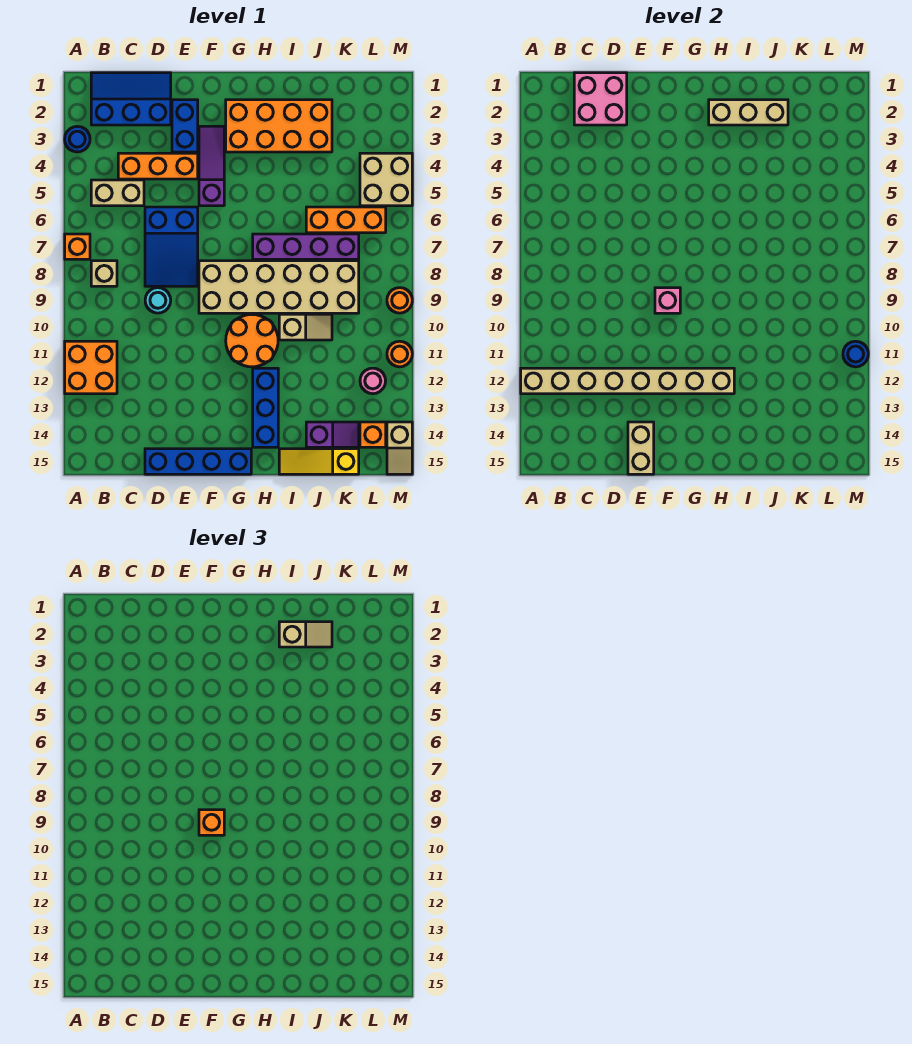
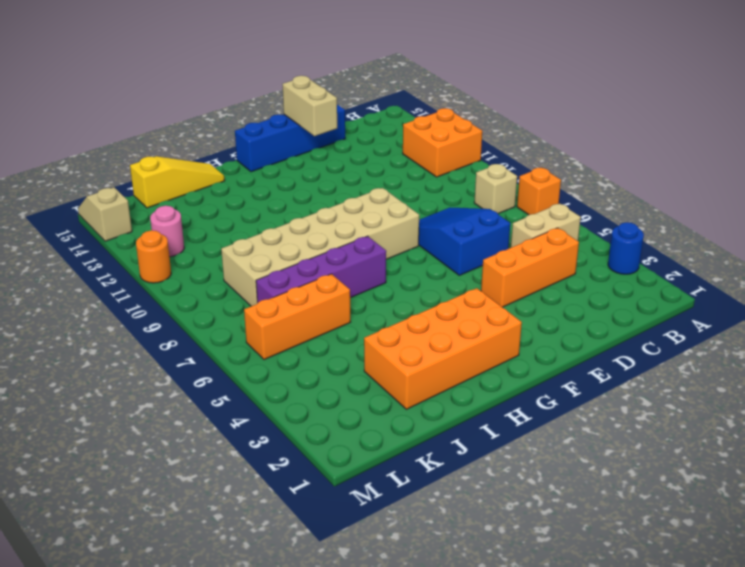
none -> blue slope B1:D2 level 1 top 2
none -> cyan round brick D9 level 1
none -> blue brick E2:E3 level 1
none -> purple slope F3:F5 level 1 top 5

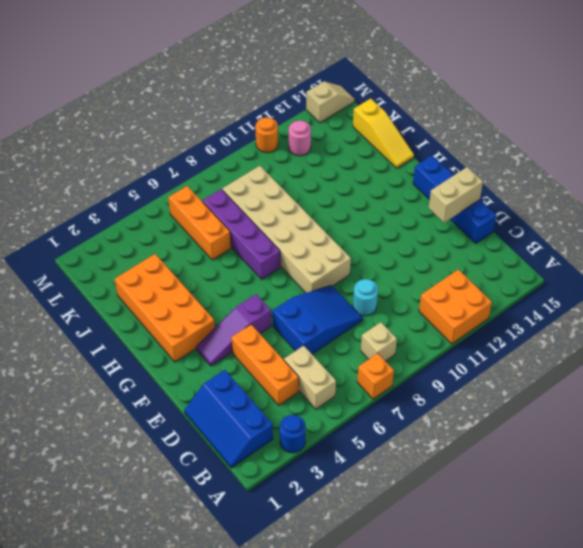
none -> blue brick E2:E3 level 1
none -> orange round brick G10:H11 level 1
none -> blue brick H12:H14 level 1
none -> tan slope I10:J10 level 1 top I

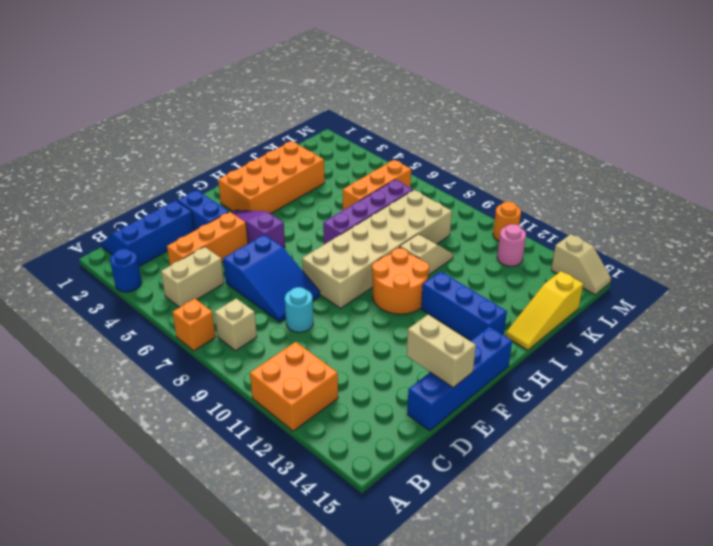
none -> purple slope J14:K14 level 1 top J
none -> tan brick L4:M5 level 1
none -> orange brick L14 level 1
none -> orange round brick M9 level 1

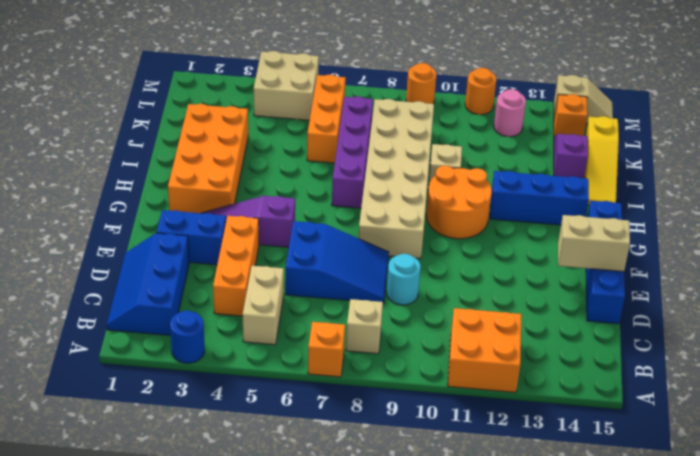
none -> tan brick A12:H12 level 2
none -> pink brick C1:D2 level 2
none -> pink brick F9 level 2
none -> tan brick H2:J2 level 2

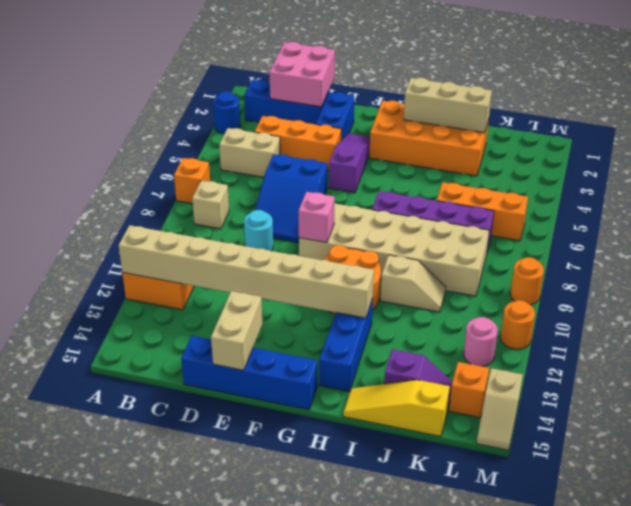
none -> tan brick L4:M5 level 1
none -> blue round brick M11 level 2
none -> orange brick F9 level 3
none -> tan slope I2:J2 level 3 top I

